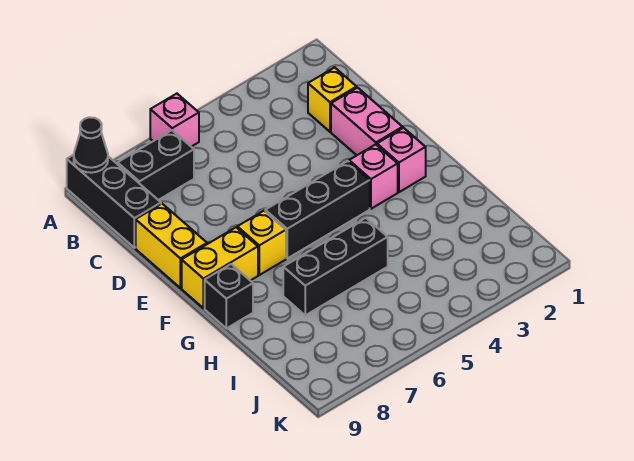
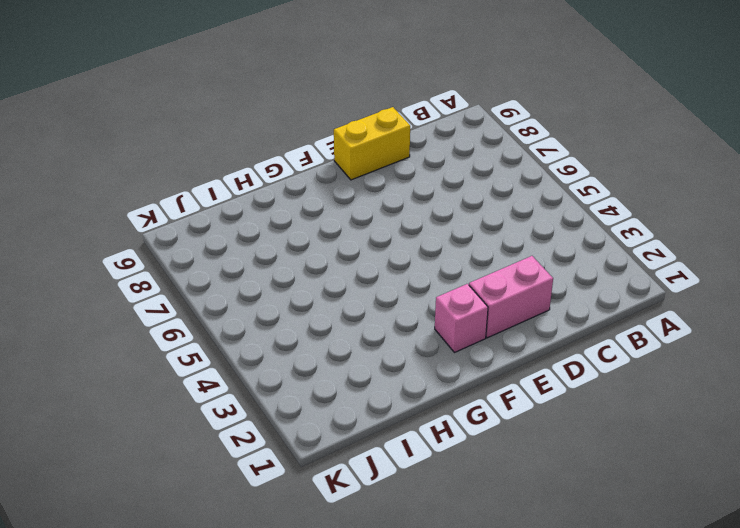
none -> pink brick A6 level 1
none -> black brick A9:C9 level 1
none -> black brick B7:B8 level 1

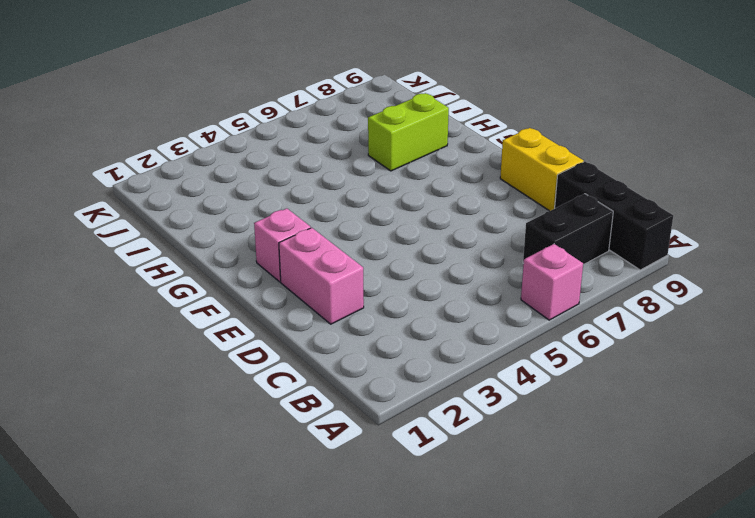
lime brick H7:H8 level 1 -> black brick H5:H7 level 1
none -> yellow brick C2 level 1
none -> pink brick F3 level 1
none -> black brick F4:F6 level 1

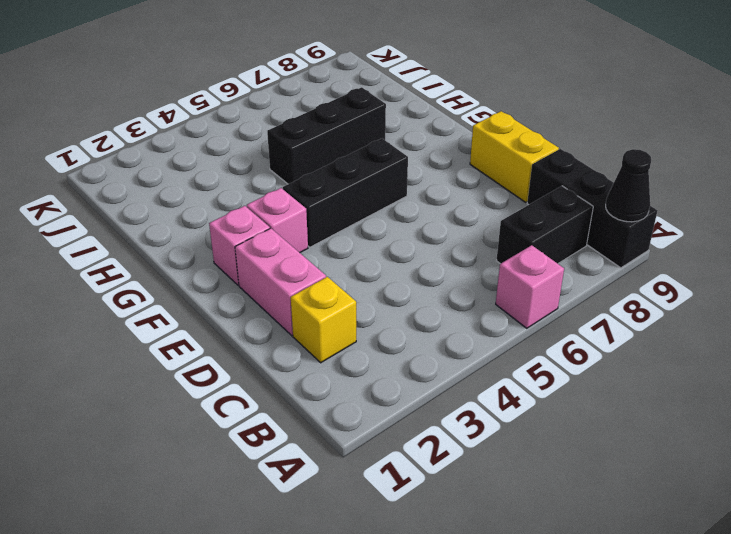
none -> yellow brick F7 level 1
none -> yellow brick F8:F9 level 1
none -> black brick G9 level 1

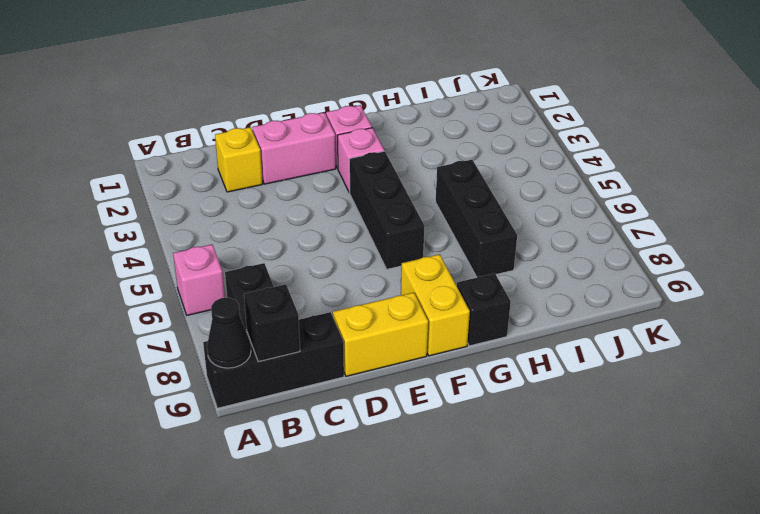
black brick B9 level 2 -> none
none -> yellow brick F7 level 1

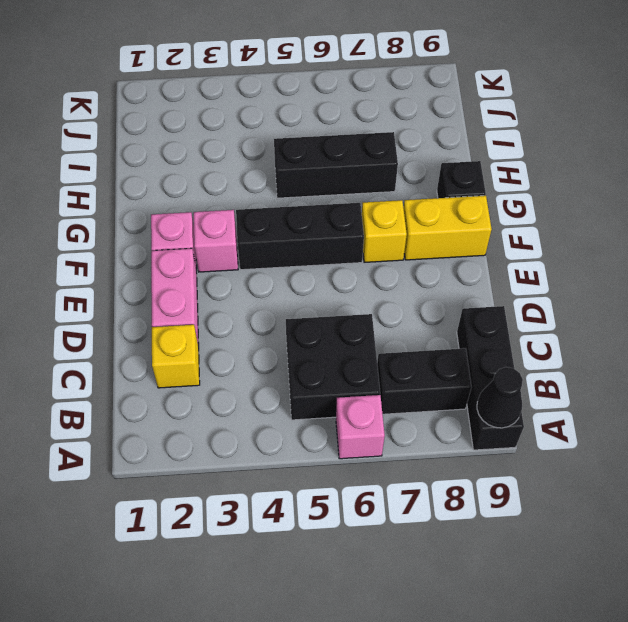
black brick B5:C6 level 1 -> none
none -> yellow brick D9:E9 level 1

